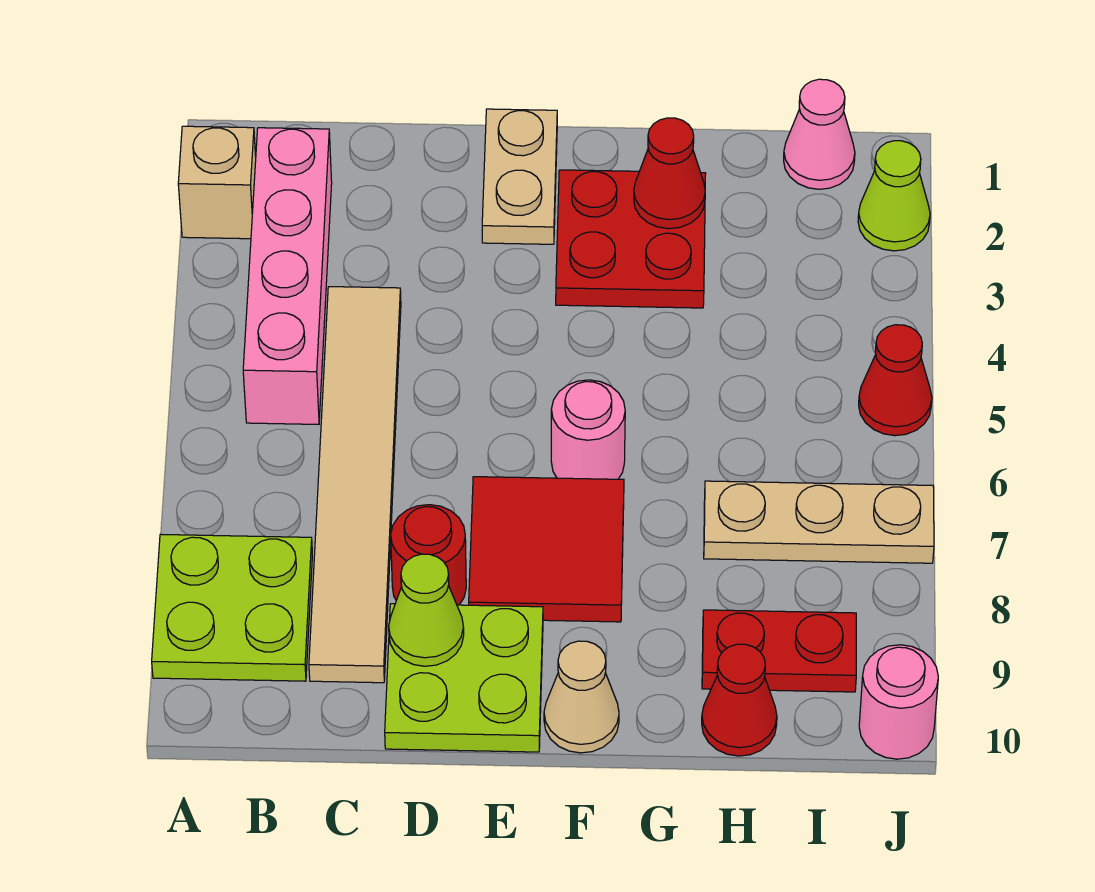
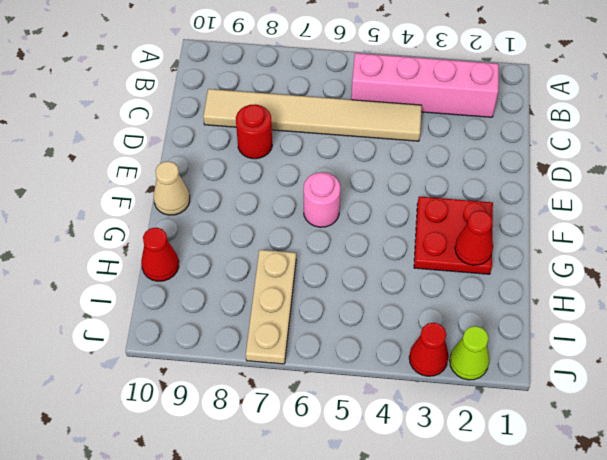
red cone J3 level 1 -> red cone J5 level 1
none -> tan brick A2 level 1
none -> lime plate A8:B9 level 1
none -> lime plate D9:E10 level 1

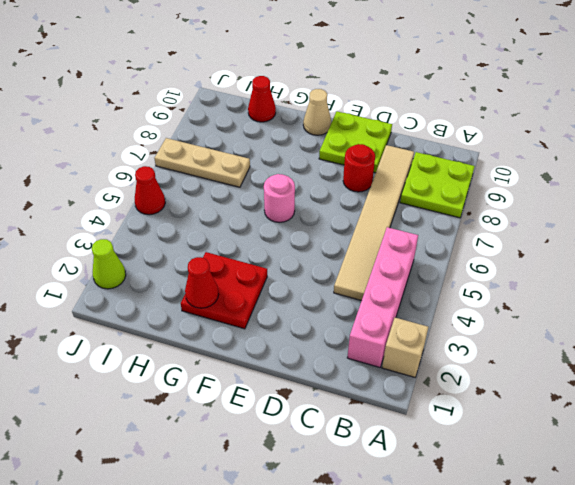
none -> tan plate E1:E2 level 1
none -> red tile E7:F8 level 1
none -> red plate H9:I9 level 1

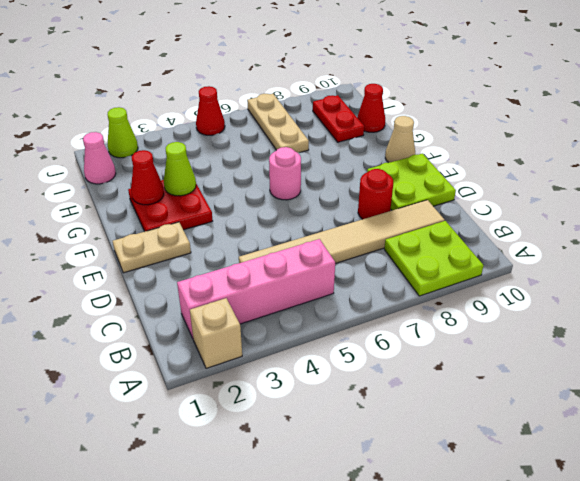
lime cone G3 level 2 -> lime cone D9 level 2
none -> red tile E7:F8 level 1
none -> pink round brick J10 level 1

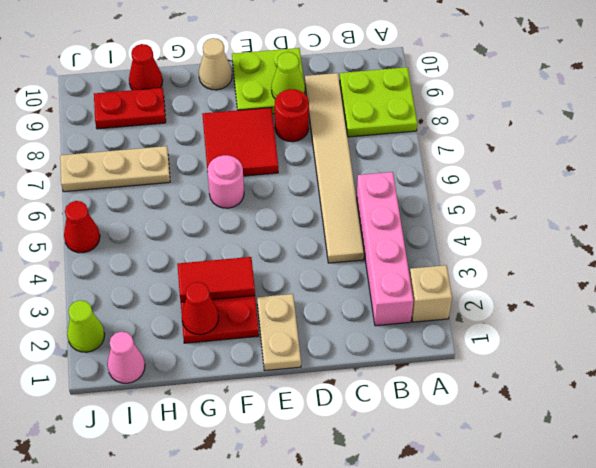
red tile F3:G3 level 2 -> none
none -> pink round brick J10 level 1

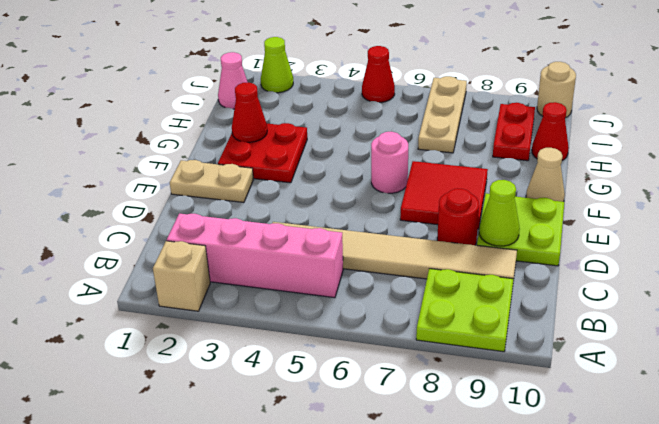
tan round brick J10 level 1 -> pink round brick J10 level 1

